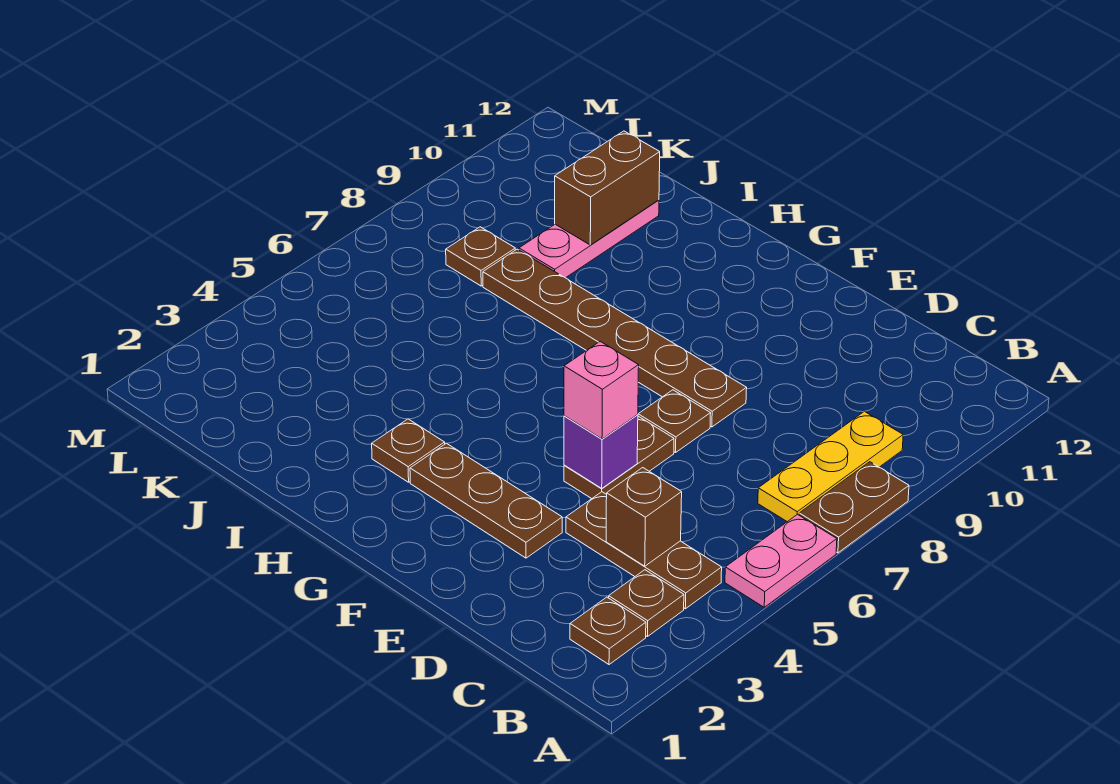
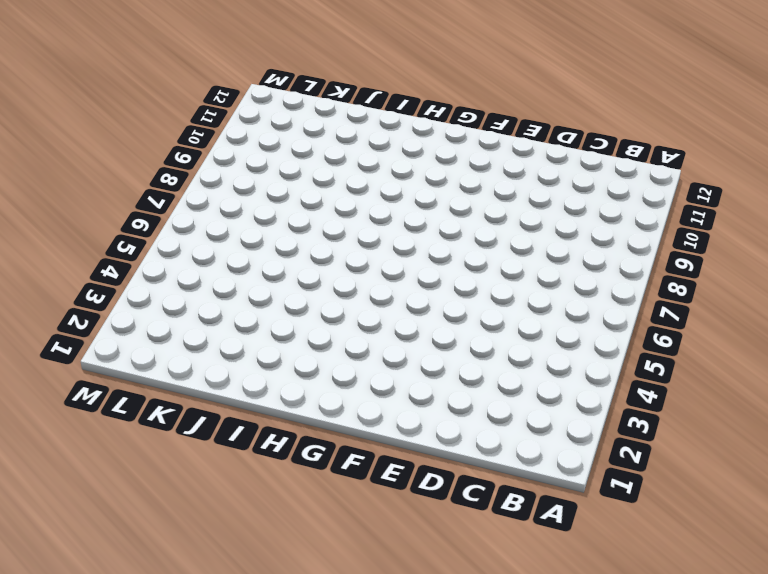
none -> pink plate A5:A6 level 1
none -> brown plate A7:A8 level 1
none -> brown plate B2 level 1

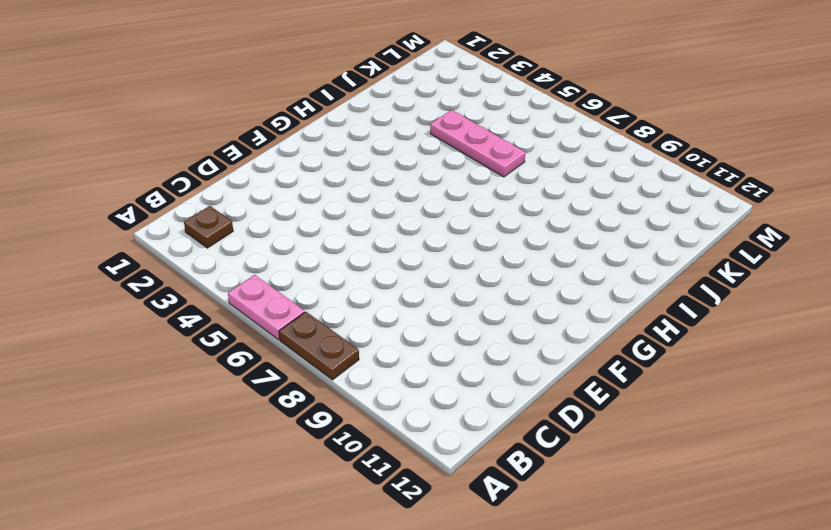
pink plate J4:J6 level 1 -> pink plate J9:J11 level 1
none -> brown plate B3 level 1
none -> brown plate B4:D4 level 1
none -> yellow plate B7:B9 level 1

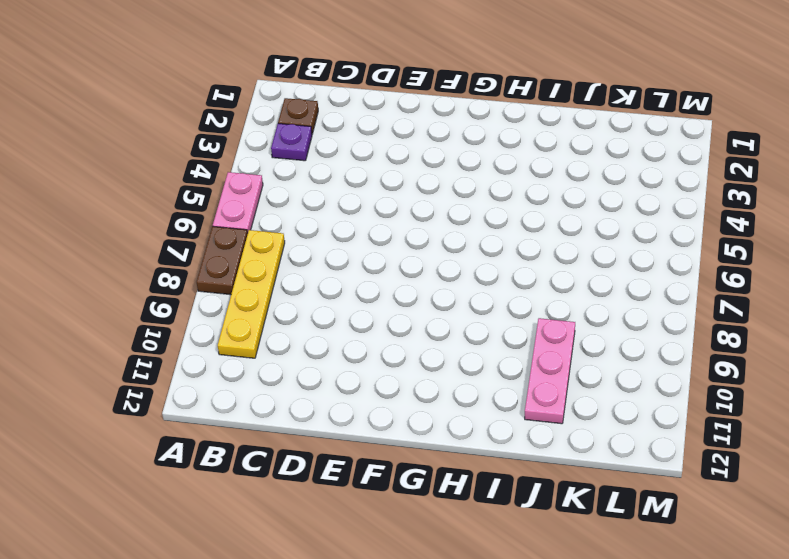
purple plate B3 level 1 -> brown plate B3 level 1
yellow plate B7:B10 level 1 -> yellow plate B7:B9 level 1
none -> brown plate B4:D4 level 1
none -> brown plate E3:G3 level 1
none -> brown plate E5:E6 level 1

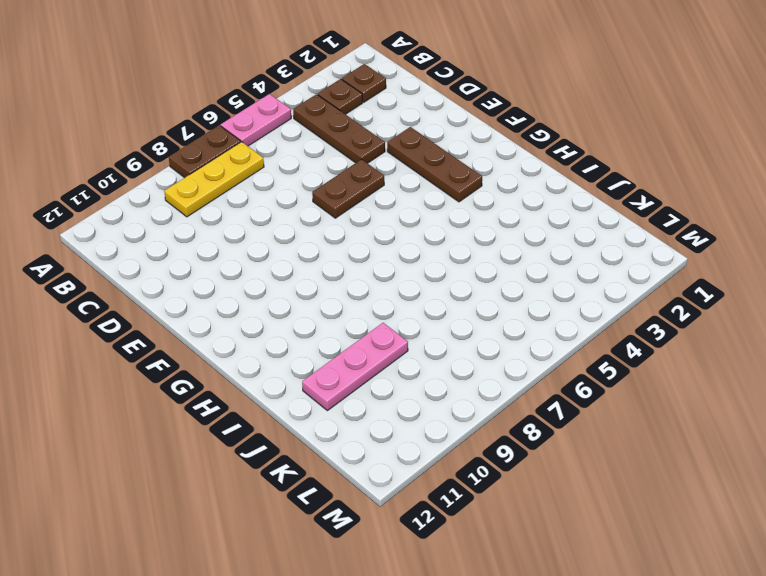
none -> brown plate E7 level 1
none -> brown plate E8:J8 level 1
none -> brown plate H3 level 1

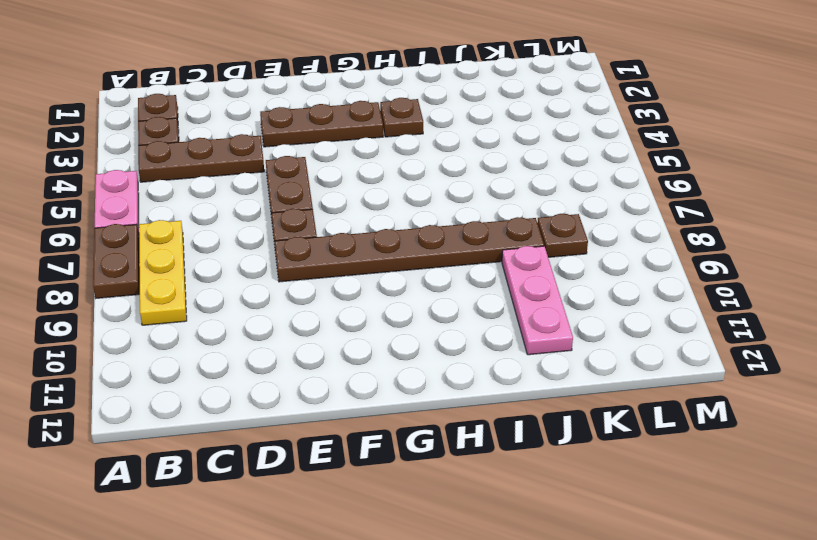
none -> brown brick C4 level 2
none -> purple brick E5 level 2
none -> brown brick J10:J11 level 2

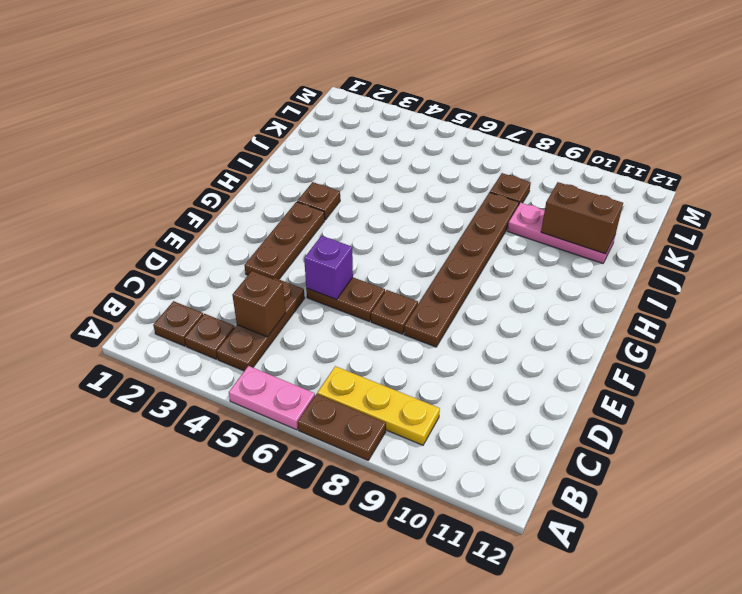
none -> pink brick E5 level 3

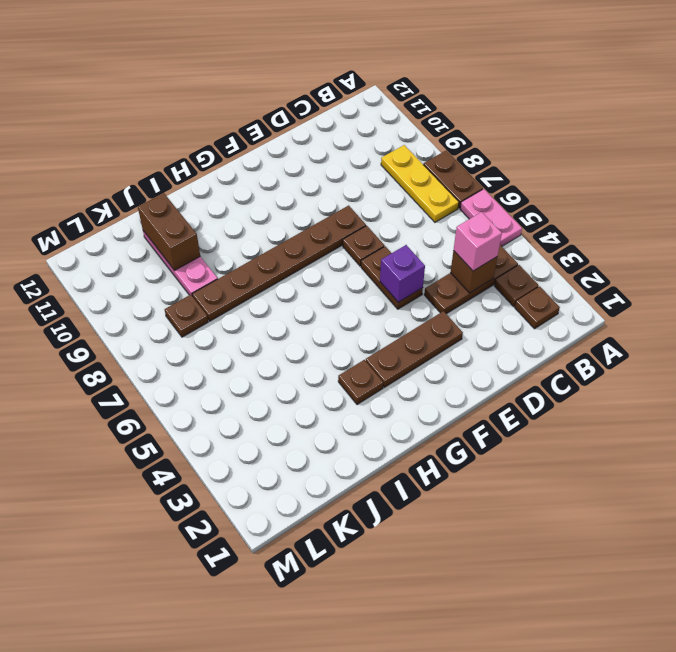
pink brick C4 level 3 -> pink brick E5 level 3

